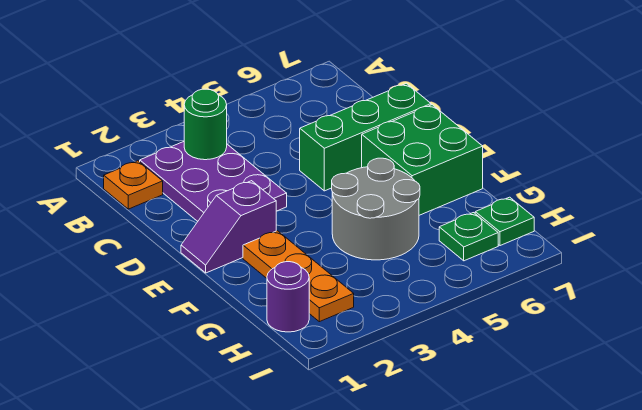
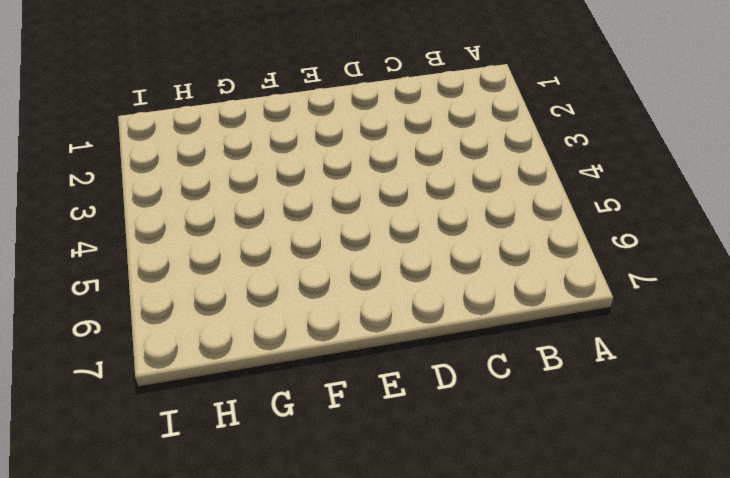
none -> orange plate B1 level 1
none -> purple plate B2:D3 level 1

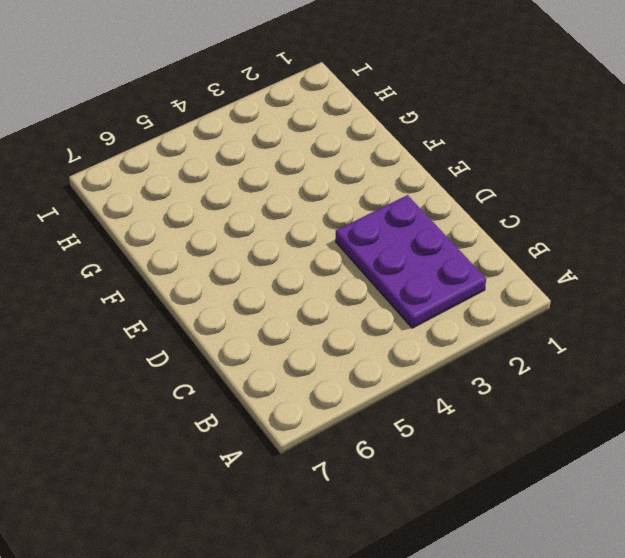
none -> orange plate B1 level 1
none -> green brick D5:D7 level 1

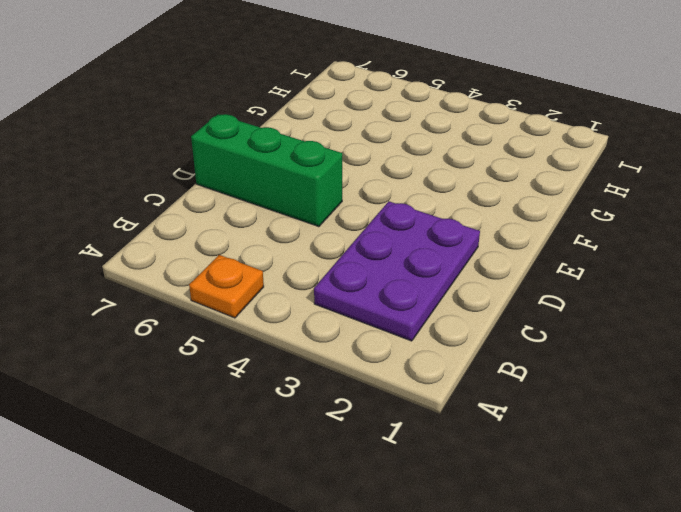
orange plate A5 level 1 -> orange plate B1 level 1
none -> purple slope E1:E2 level 1 top 2
none -> green brick E6:F7 level 1

